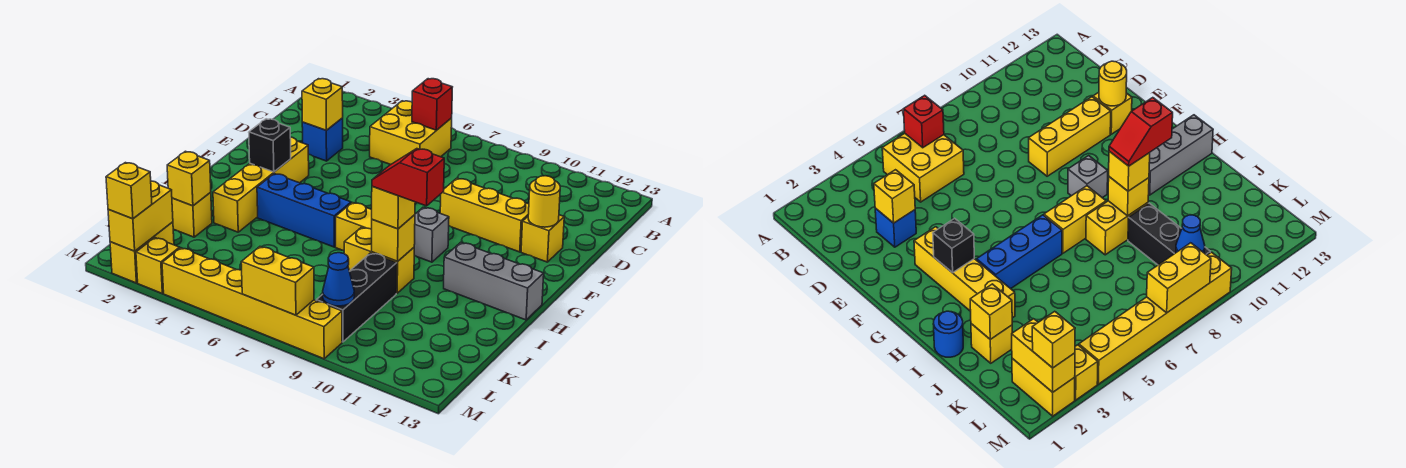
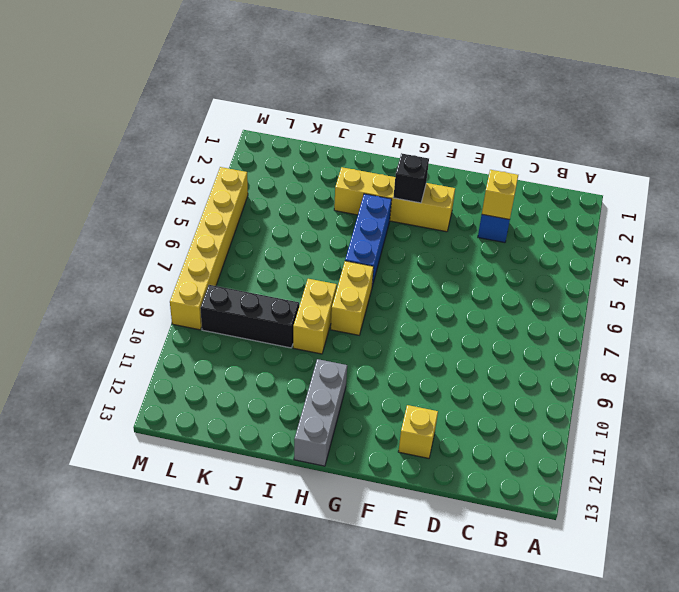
none -> yellow brick B5:C6 level 1
none -> yellow brick E9:E11 level 1
none -> grey brick G9 level 1

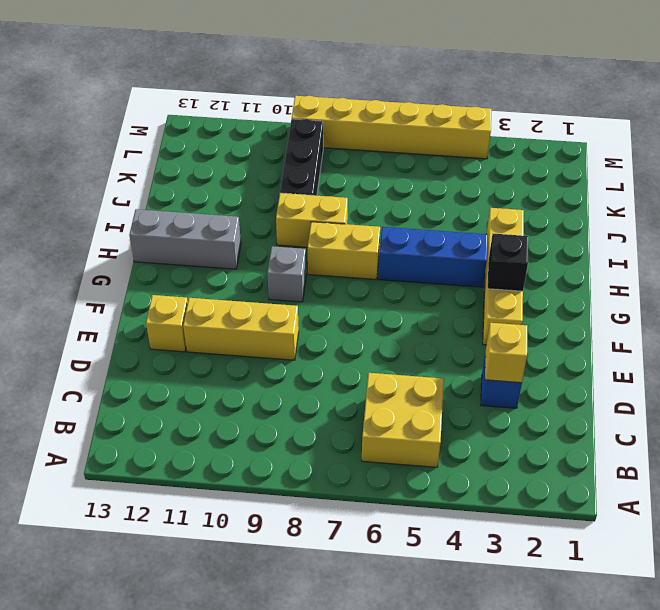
none -> blue round brick I1 level 1
none -> yellow brick J2 level 1
none -> yellow brick L2:M2 level 1

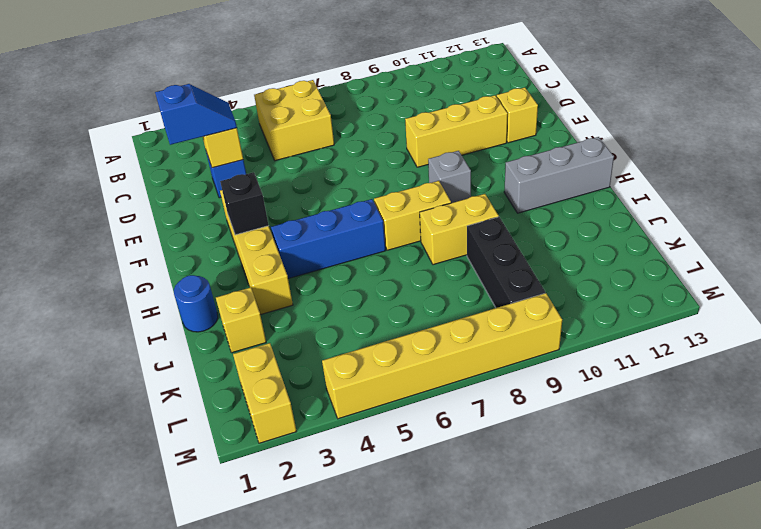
blue slope D2:D3 level 3 top 2 -> none
none -> yellow brick M3 level 1
none -> red brick B6 level 2
none -> yellow round brick E12 level 2

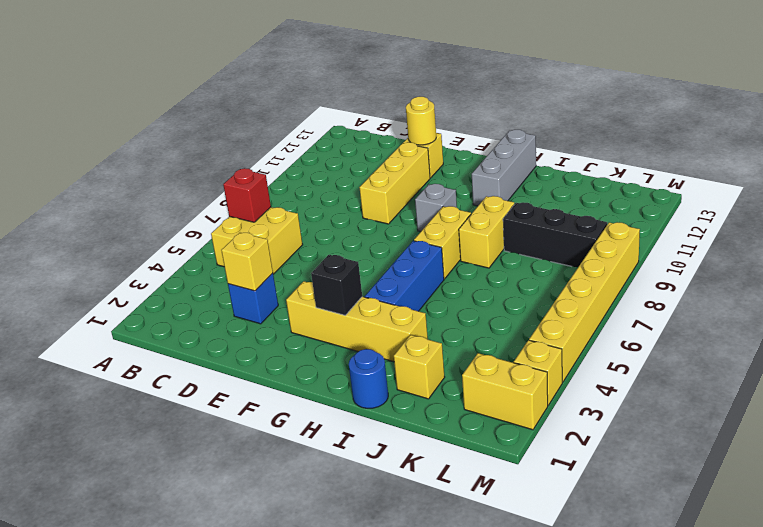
none -> yellow brick I9 level 2
none -> yellow brick J2 level 2
none -> yellow brick L2:M2 level 2

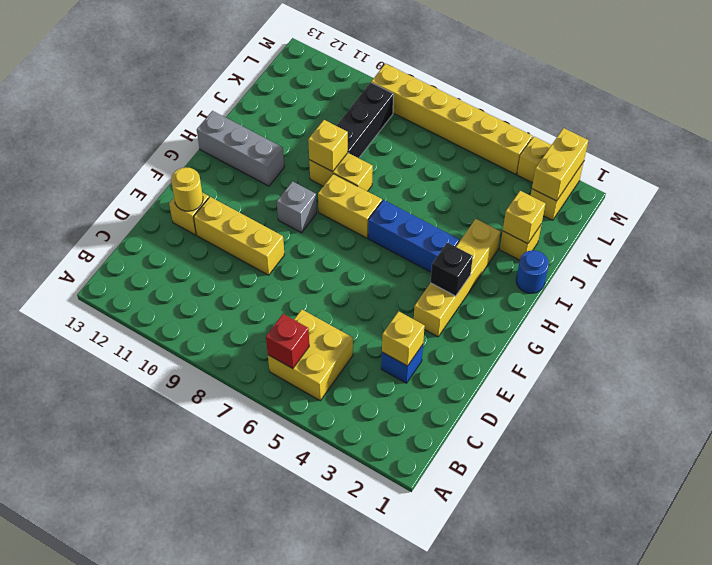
none -> blue cone L9 level 2
none -> yellow brick M7:M8 level 2
none -> yellow brick I9 level 3

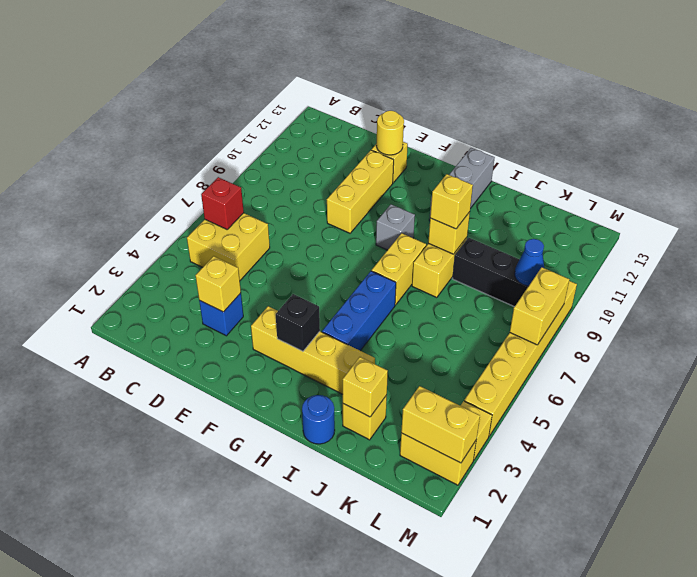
none -> yellow brick M2 level 3
none -> red slope I9:I10 level 4 top 10

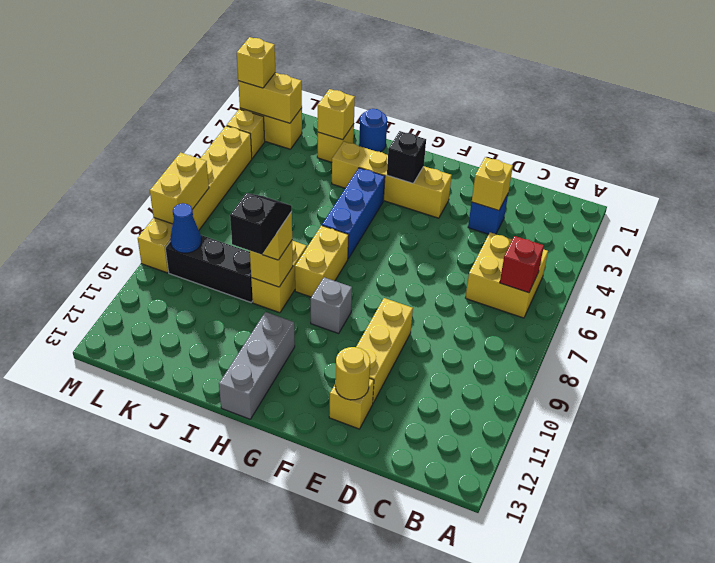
black slope I9:I10 level 4 top 10 -> red slope I9:I10 level 4 top 10

